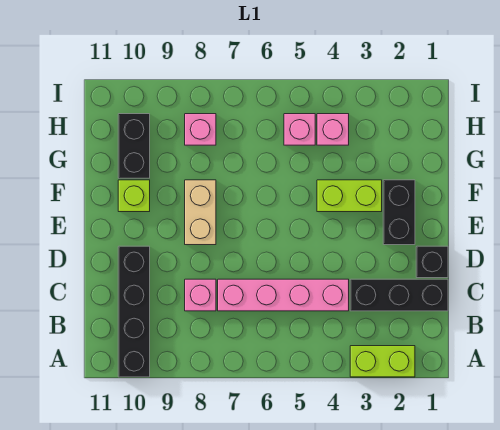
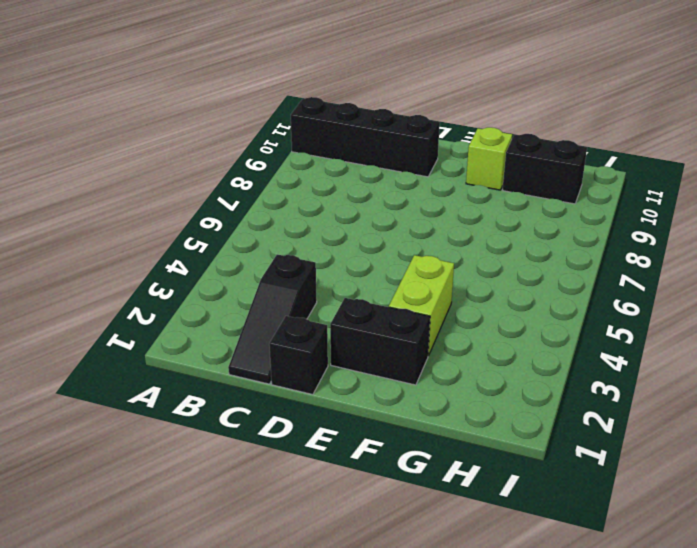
black slope C1:C3 level 1 top 3 -> black brick C1:C3 level 1
none -> lime brick A2:A3 level 1
none -> pink brick C4:C7 level 1
none -> pink brick C8 level 1

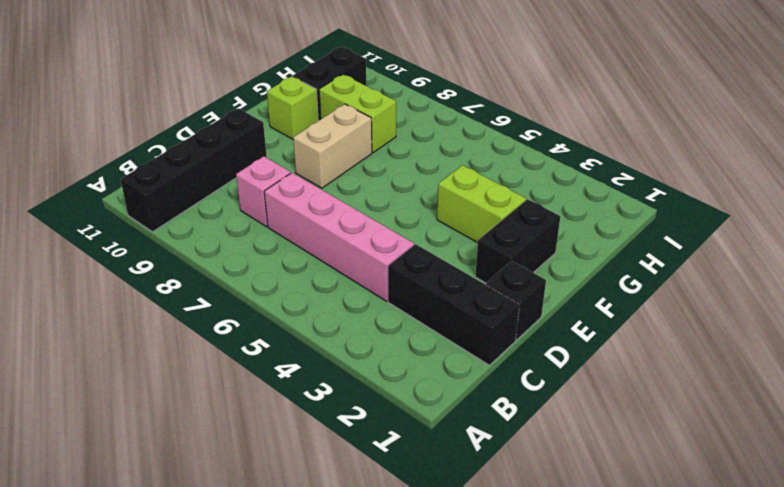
lime brick G8:G9 level 1 -> lime brick A2:A3 level 1
none -> pink brick H4 level 1
none -> pink brick H5 level 1
none -> pink brick H8 level 1

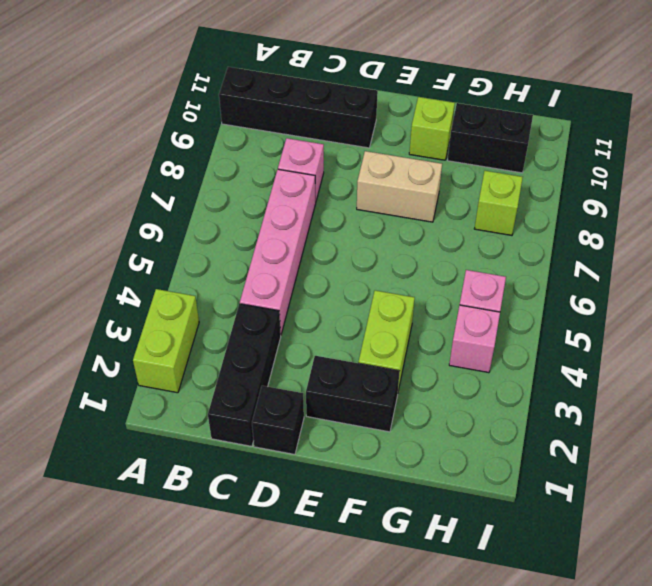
lime brick H8 level 1 -> pink brick H8 level 1

